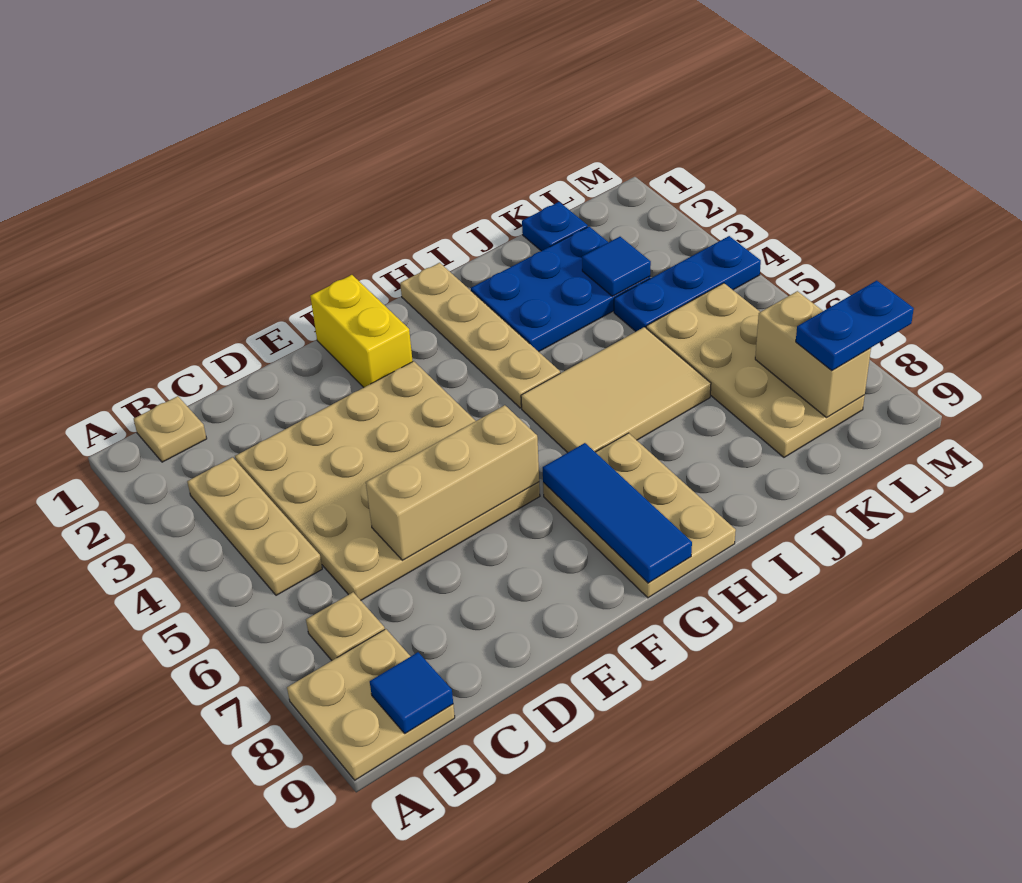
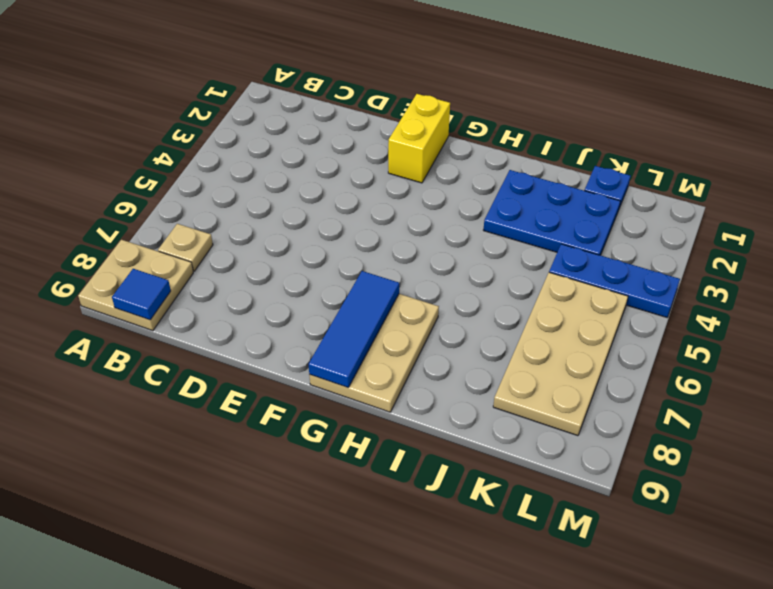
none -> tan plate B1 level 1
none -> tan plate B3:B5 level 1
none -> tan plate C3:F6 level 1

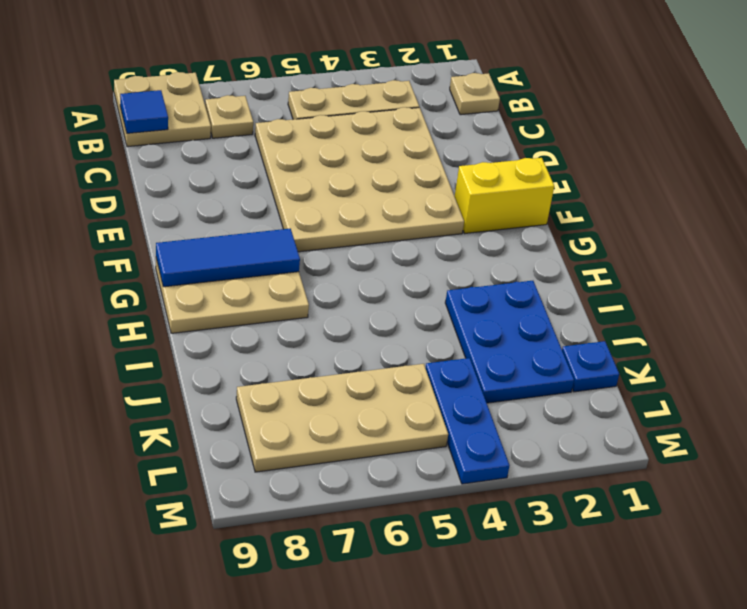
none -> tan plate H1:H4 level 1
none -> tan tile H5:J6 level 1
none -> tan brick D6:F6 level 2

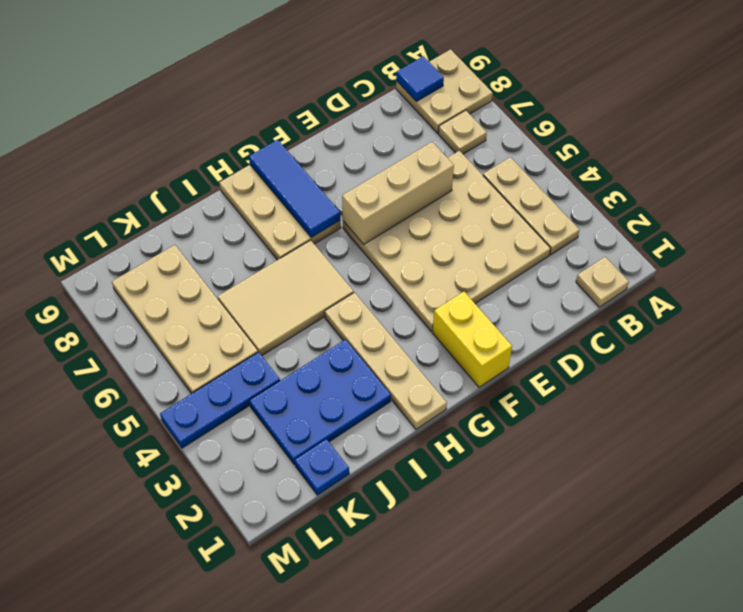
none -> blue tile K3 level 2
none -> tan brick L7:L8 level 2
none -> blue plate L8:M8 level 3

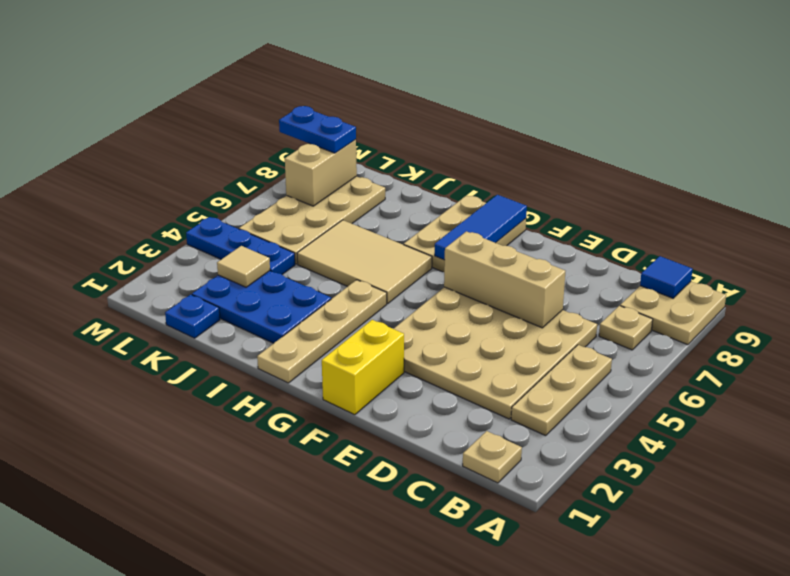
tan tile K3 level 2 -> blue tile K3 level 2

